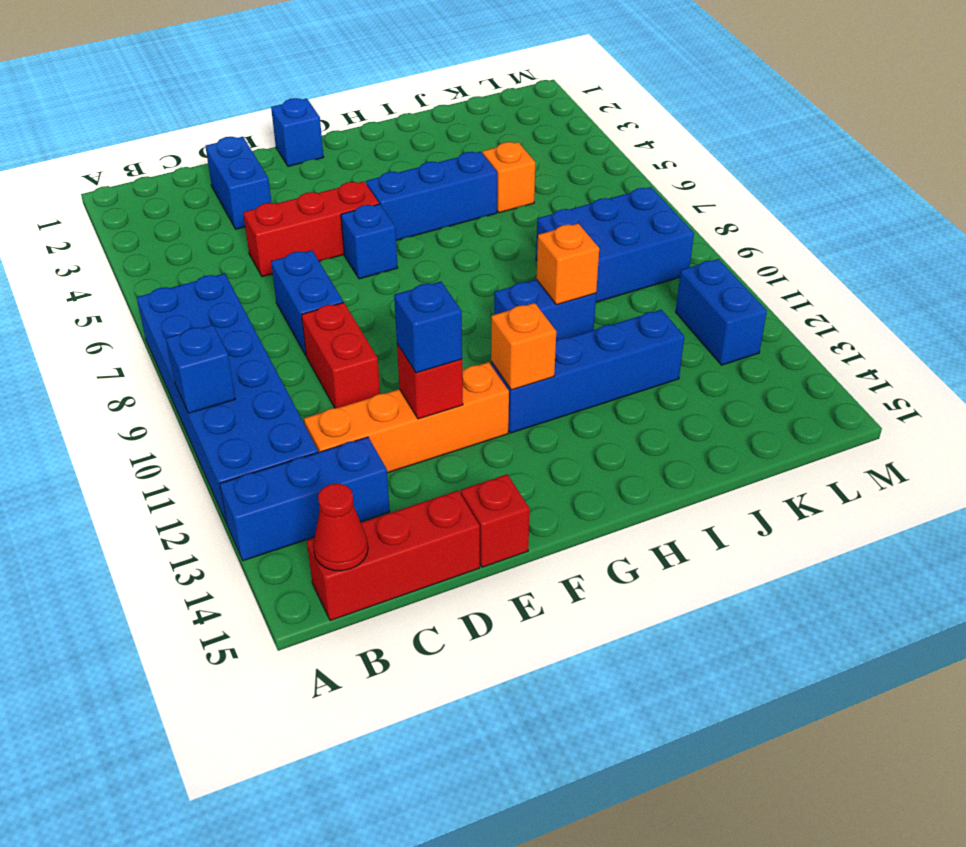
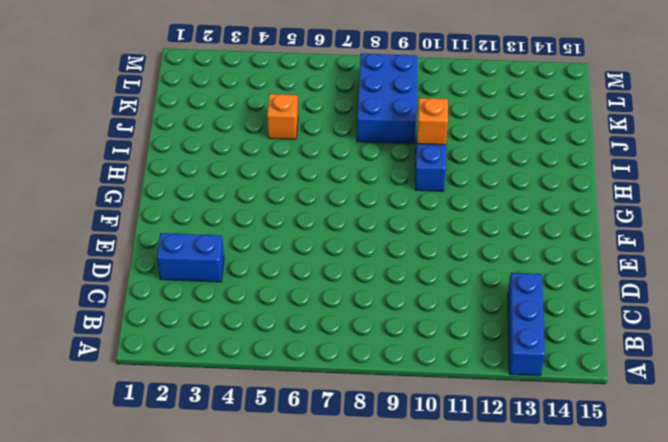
none -> blue brick A7:B12 level 1
none -> red brick B15:D15 level 1
none -> orange brick C12:F12 level 1

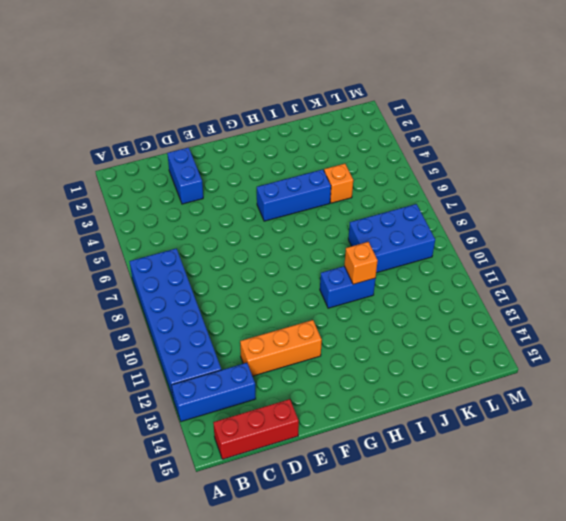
orange brick D12:F12 level 1 -> orange brick C12:F12 level 1
none -> red brick D5:F5 level 1
none -> blue brick D7:D8 level 1
none -> red brick D9:D10 level 1

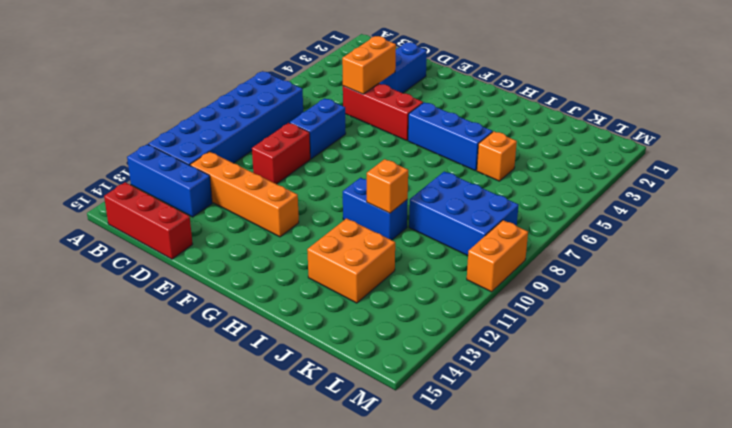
orange brick D4:D5 level 2 -> none
orange brick I12:J13 level 1 -> blue brick G12:J12 level 1
orange brick M9:M10 level 1 -> none
none -> red brick E15 level 1
none -> blue brick F1 level 1
none -> blue brick F6 level 1

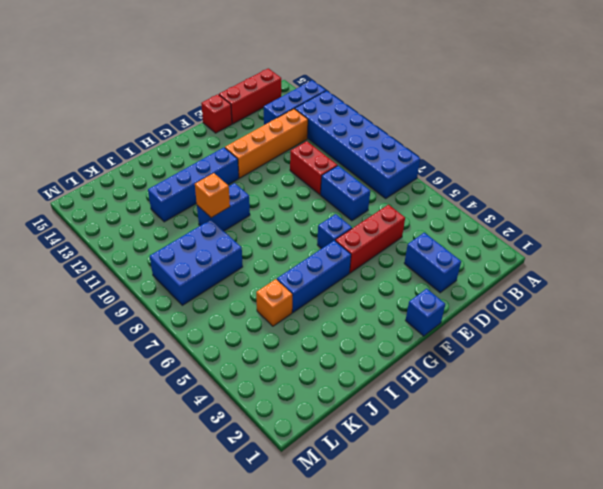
none -> blue brick L11:L12 level 1
none -> blue brick A10 level 2
none -> red cone B15 level 2

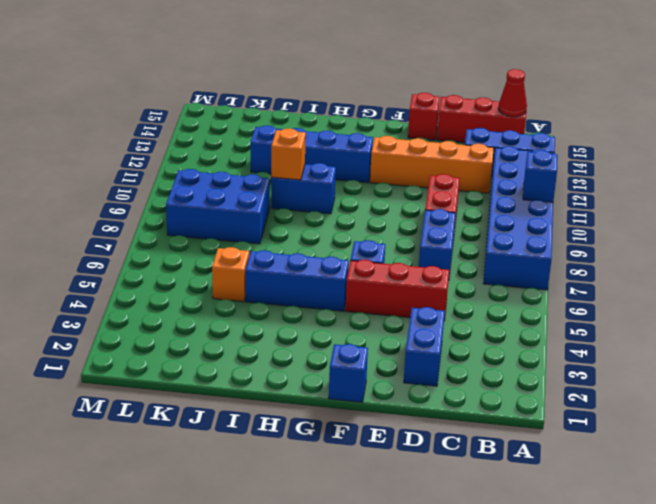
none -> blue brick L11:L12 level 1
none -> red brick E12 level 2
none -> orange brick G12 level 2

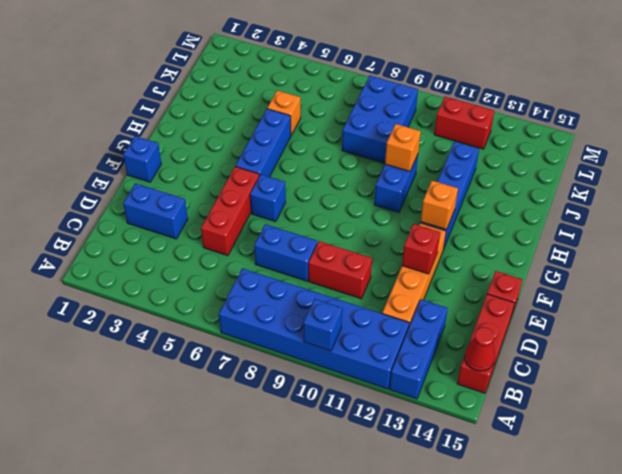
red brick L11:L12 level 1 -> blue brick L11:L12 level 1
none -> blue brick E12 level 3

